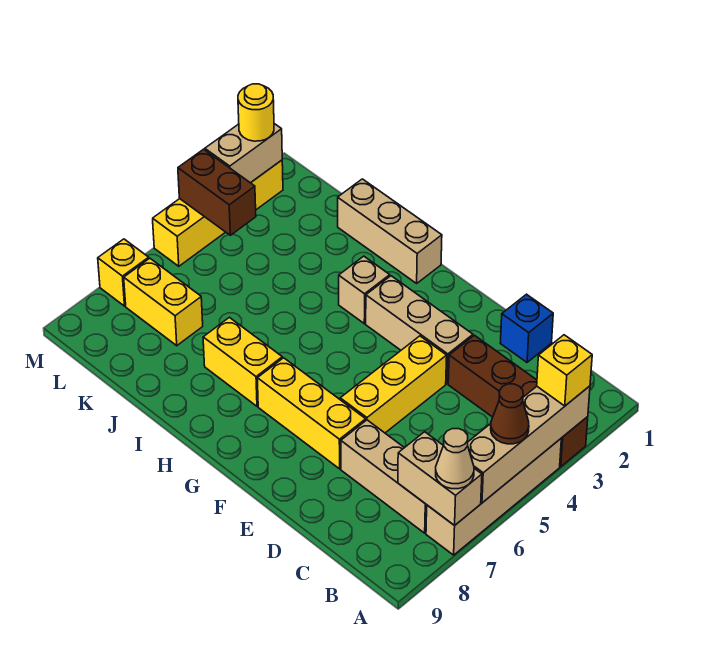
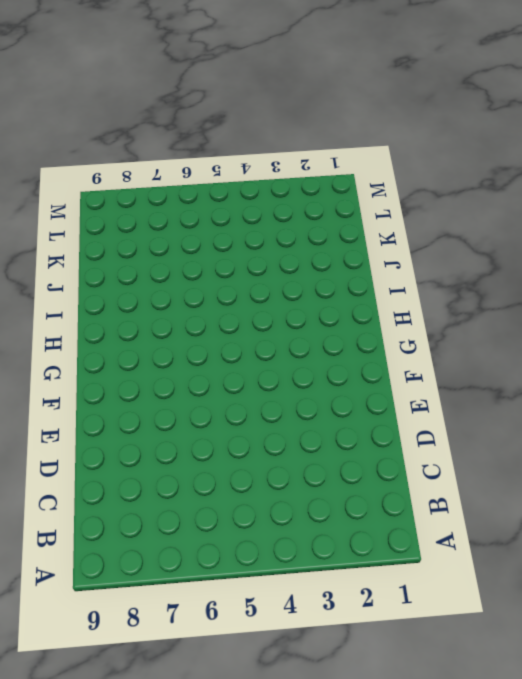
none -> brown brick A3:D3 level 1
none -> tan brick A4:A7 level 1
none -> tan brick B7:D7 level 1

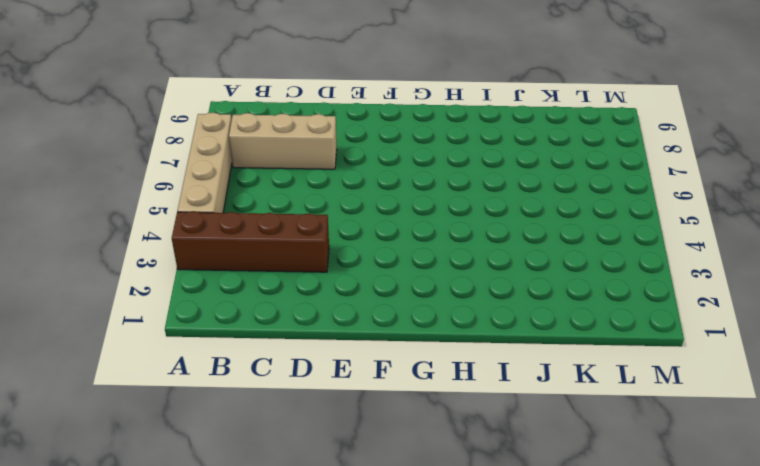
none -> blue brick D1 level 1
none -> tan brick E3:G3 level 1
none -> yellow brick E4:E6 level 1

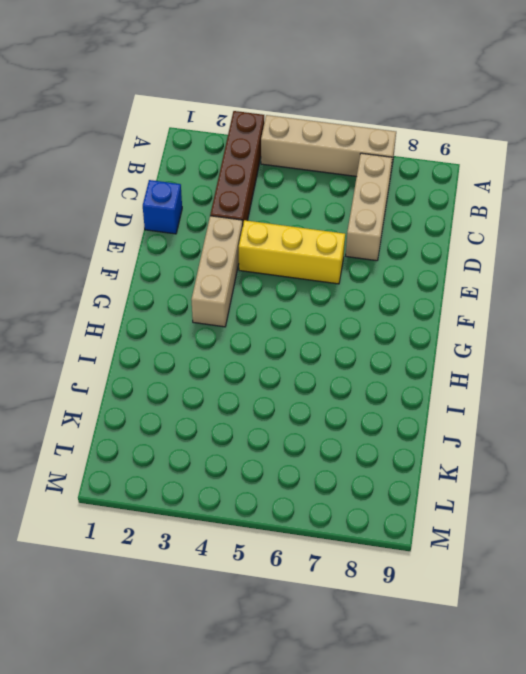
none -> yellow brick E7:G7 level 1
none -> tan brick H1:J1 level 1
none -> tan brick H3 level 1

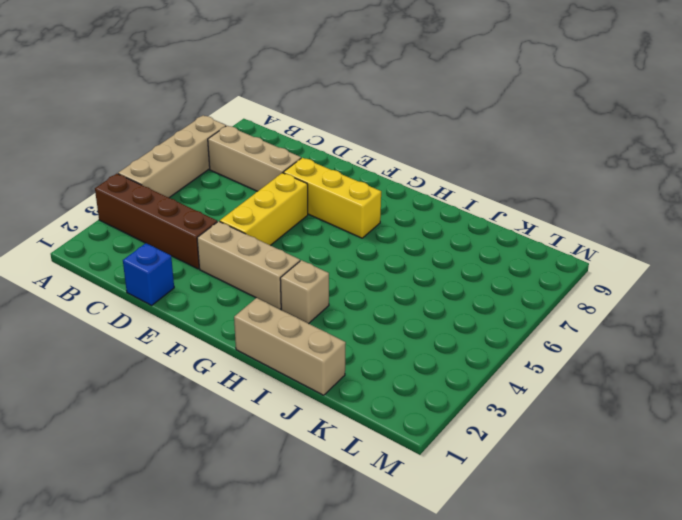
none -> yellow brick H7:I7 level 1
none -> yellow brick K7:L7 level 1
none -> yellow brick M2:M5 level 1

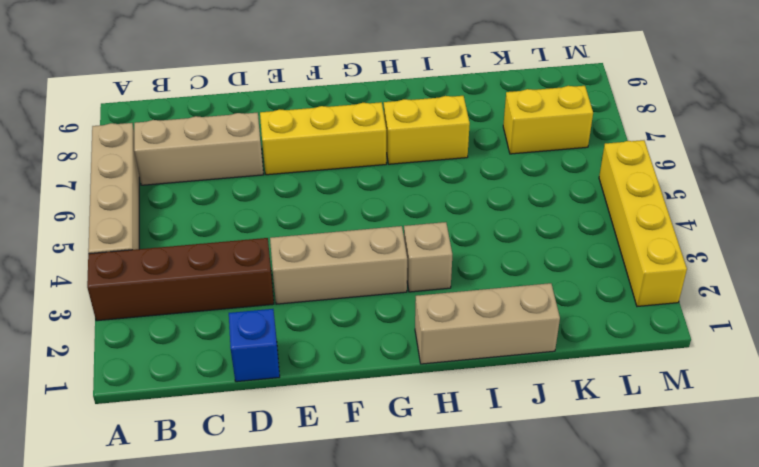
none -> yellow brick E4:E6 level 1
none -> yellow brick M7 level 1
none -> tan brick A3:A6 level 2

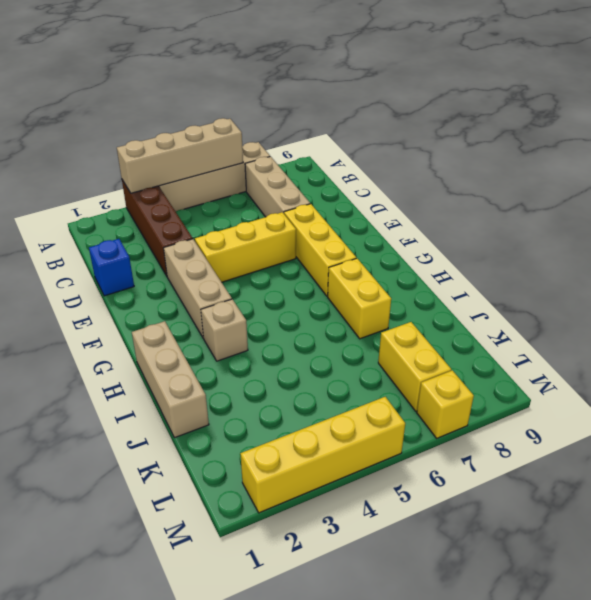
none -> tan brick A7:B7 level 2
none -> brown brick L4:M4 level 2
none -> tan brick M2:M3 level 2

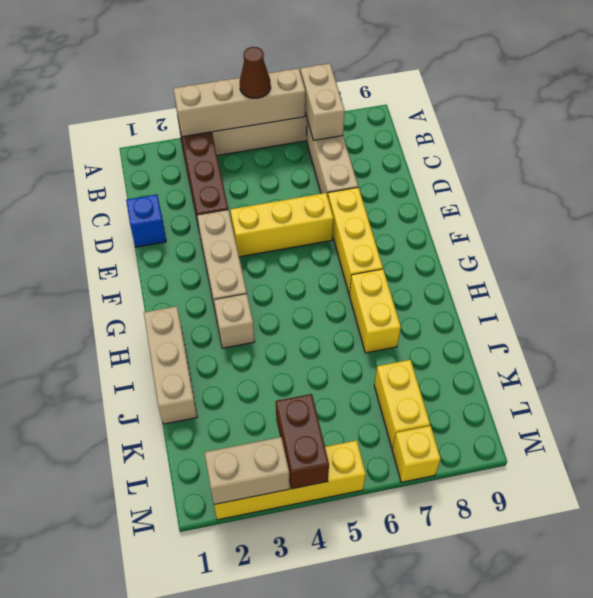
none -> yellow brick A3 level 3
none -> tan cone A7 level 3
none -> yellow round brick M2 level 3

